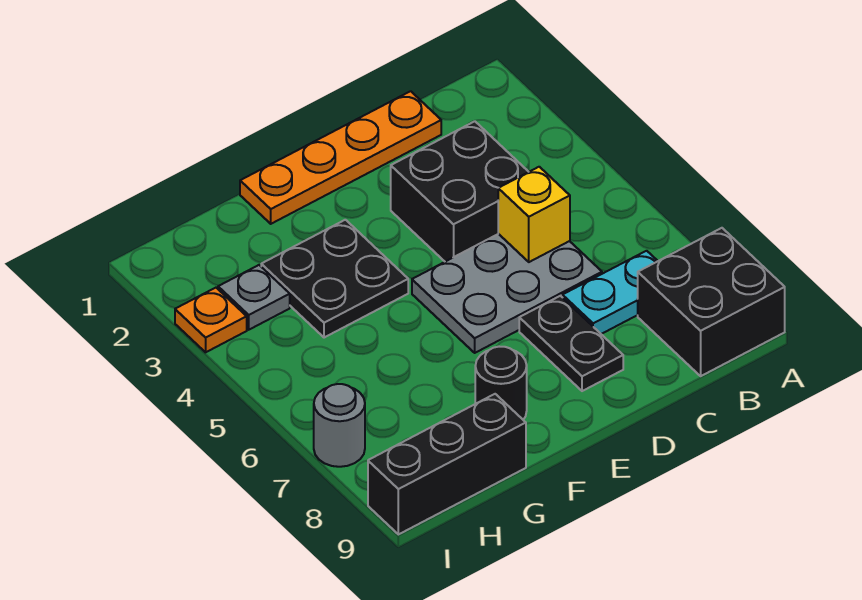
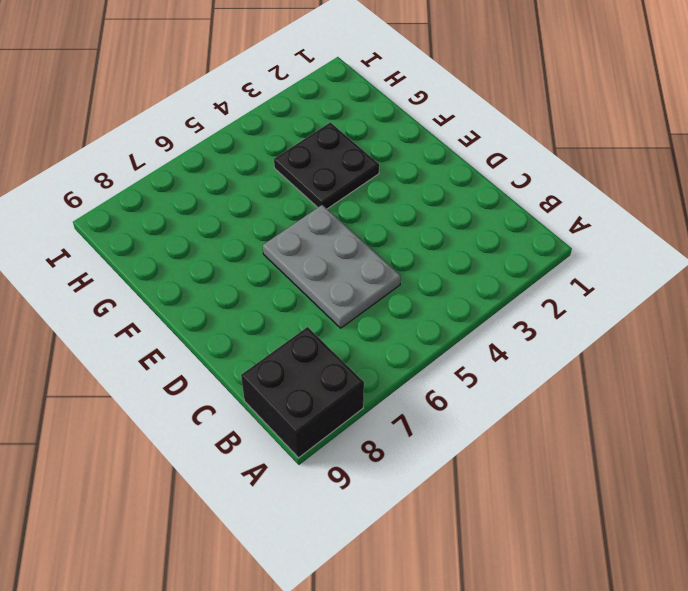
none -> cyan plate B7:C7 level 1
none -> orange plate C1:F1 level 1
none -> black brick C3:D4 level 1

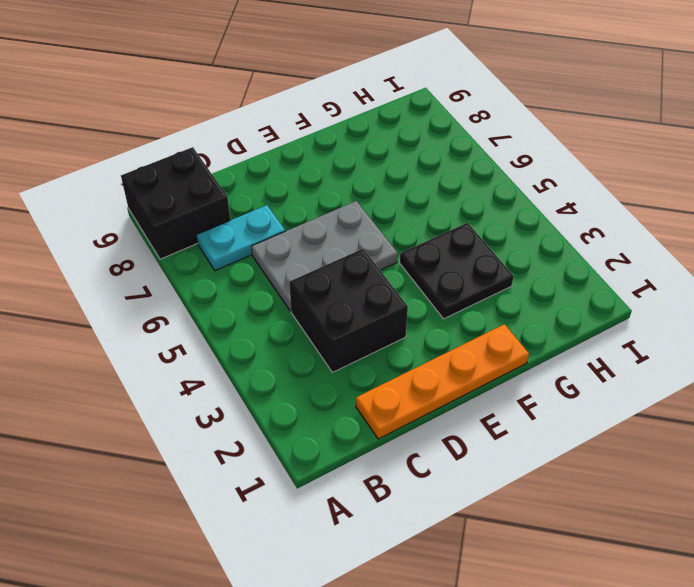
none -> black plate D7:D8 level 1
none -> black round brick F8 level 1
none -> black brick G9:I9 level 1

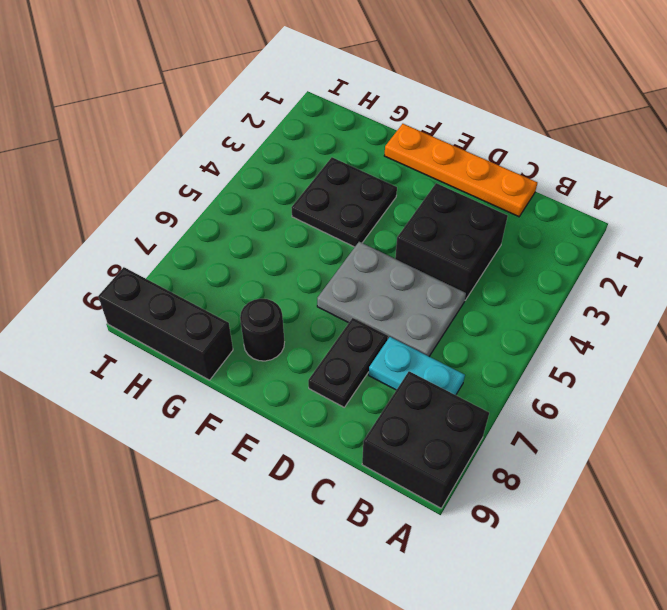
none -> grey plate H3 level 1
none -> orange plate I3 level 1
none -> grey round brick I7 level 1

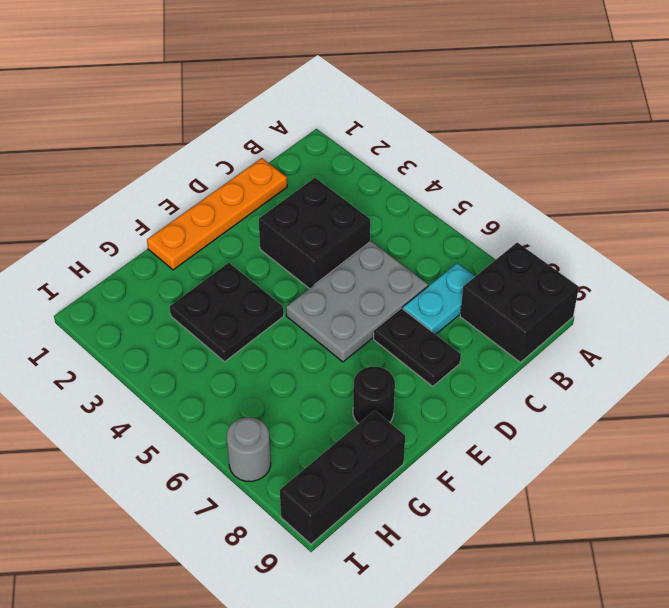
none -> grey plate H3 level 1
none -> orange plate I3 level 1
none -> yellow brick C5 level 2

